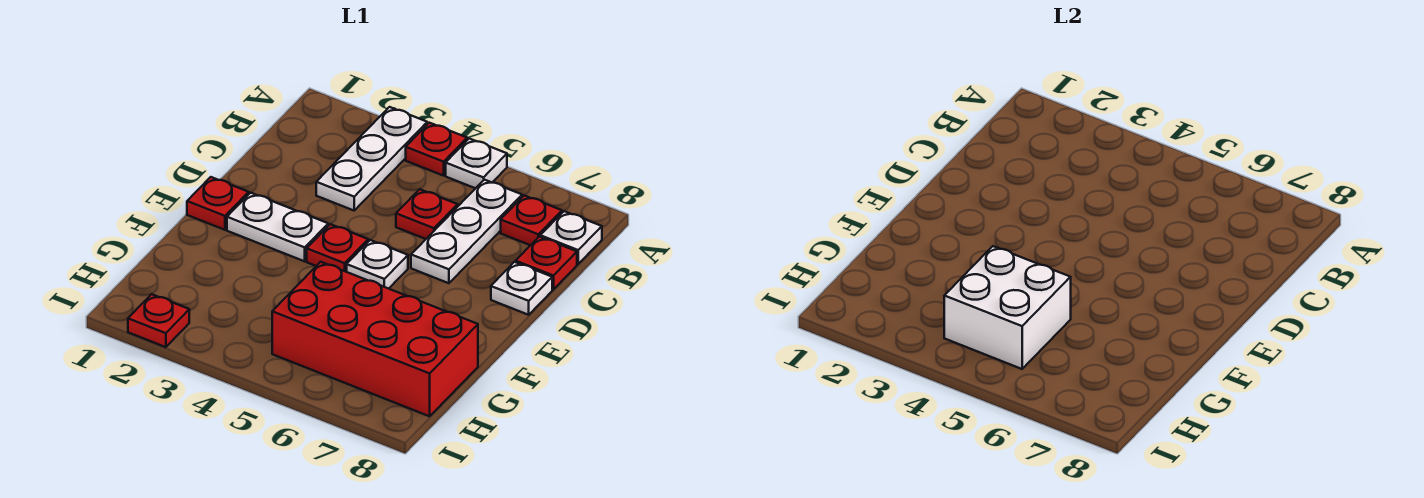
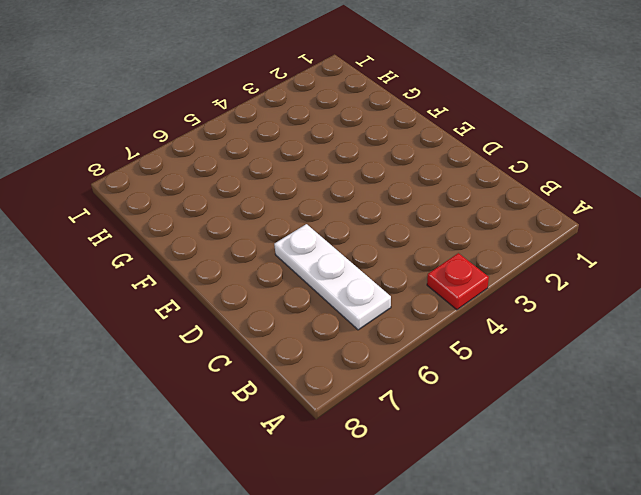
none -> white plate A3:C3 level 1
none -> white plate A5 level 1
none -> red plate B7 level 1

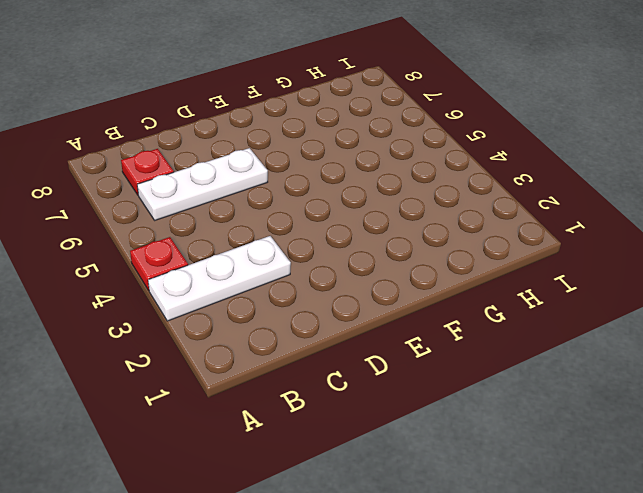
none -> white plate A5 level 1
none -> white plate B8 level 1
none -> red plate C5 level 1

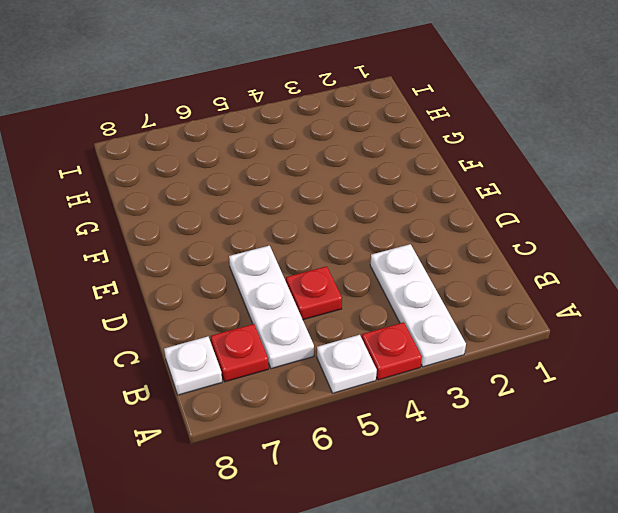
none -> red plate C8 level 1
none -> white plate D8 level 1
none -> red plate E1 level 1

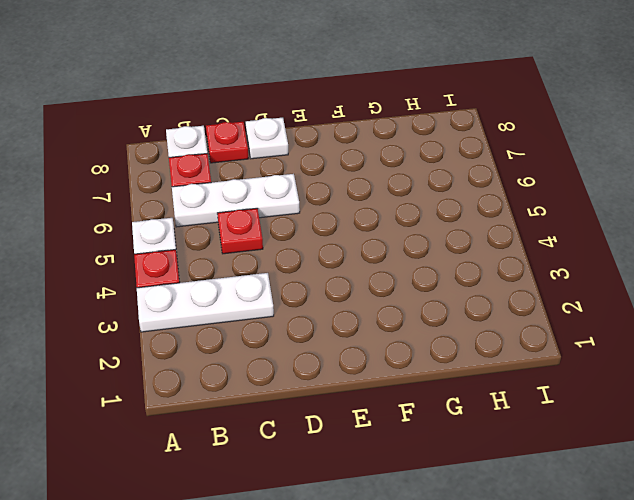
none -> red plate E1 level 1
none -> white plate E2:E3 level 1
none -> red plate E4 level 1

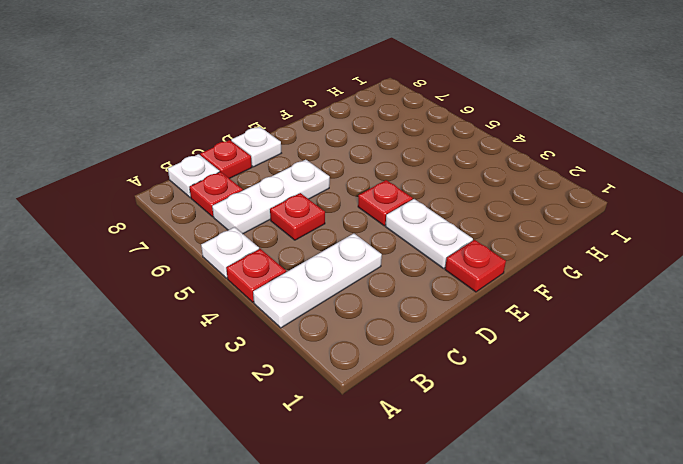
none -> white plate E5 level 1
none -> red brick G5:H8 level 1
none -> red plate I2 level 1

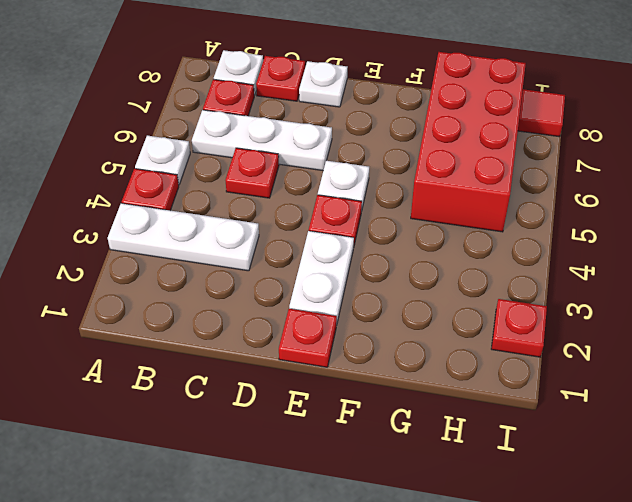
red tile I8 level 1 -> none
none -> white brick G4:H5 level 2

